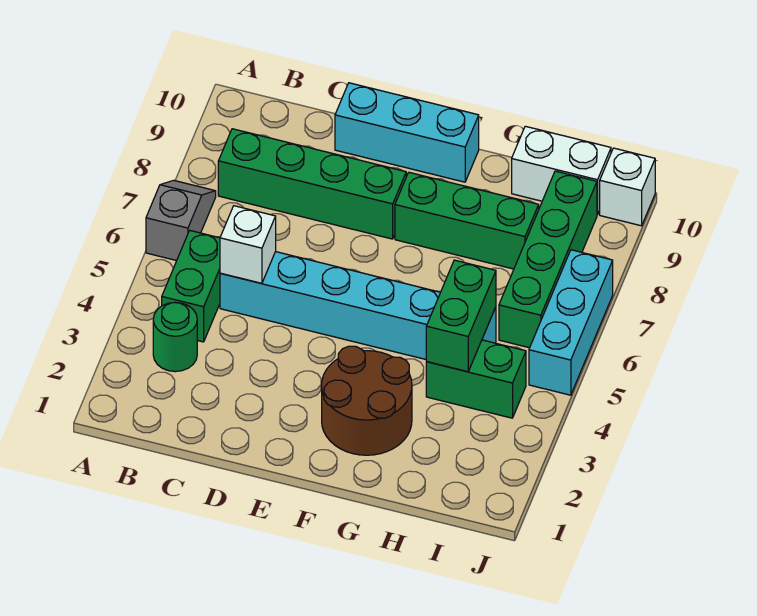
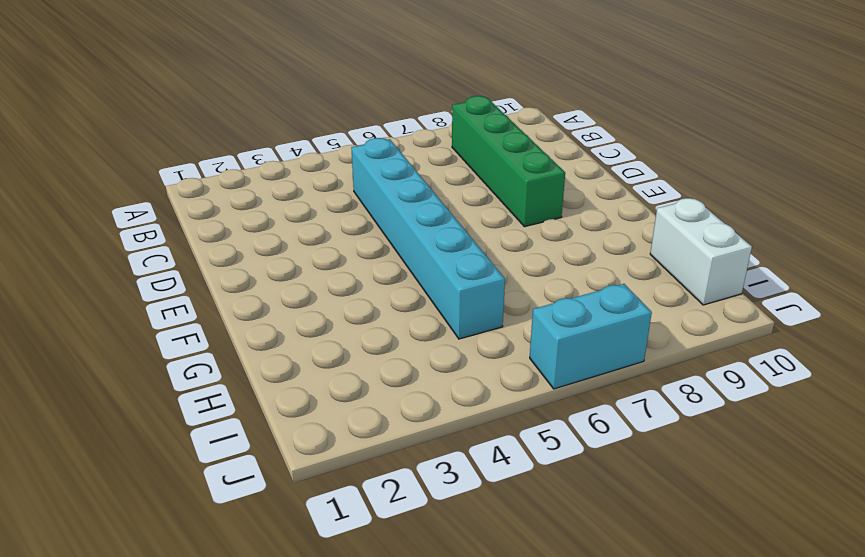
cyan brick J6:J7 level 1 -> cyan brick J5:J7 level 1
none -> grey slope A6:A7 level 1 top 6
none -> green round brick B3 level 1
none -> green brick B4:B5 level 1

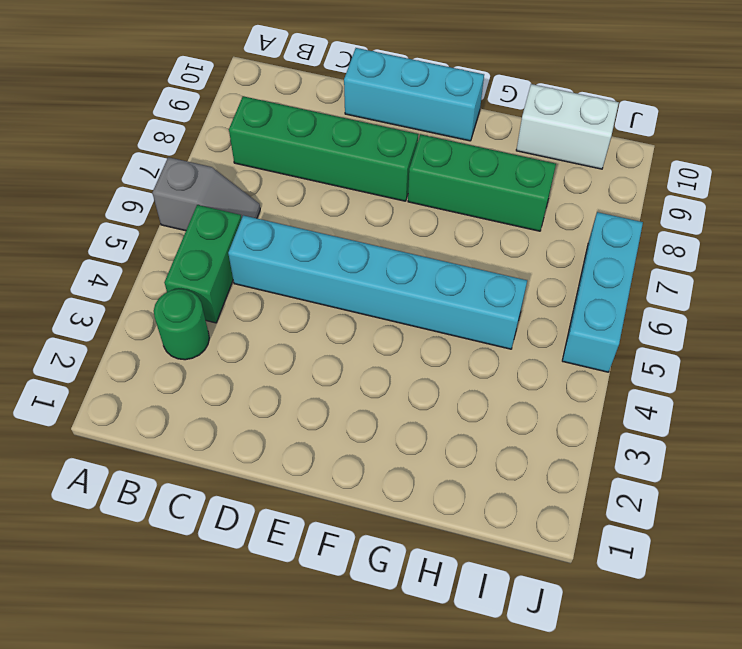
grey slope A6:B6 level 1 top A -> grey slope A6:A7 level 1 top 6
none -> brown round brick F2:G3 level 1
none -> green brick H4:I4 level 1
none -> green brick I6:I9 level 1

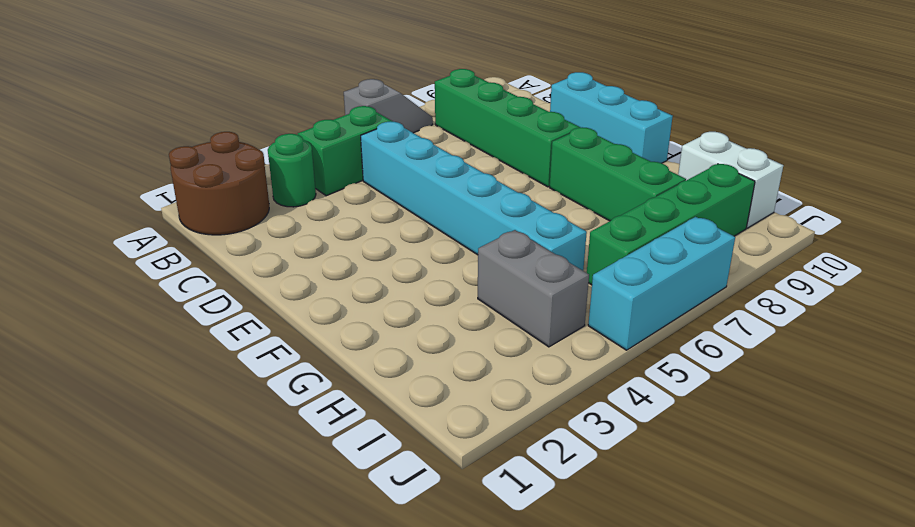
brown round brick A1:B2 level 1 -> brown round brick F2:G3 level 1
grey brick H4:I4 level 1 -> green brick H4:I4 level 1
none -> white brick J10 level 1
none -> white brick C5 level 2
none -> green brick H4:H5 level 2

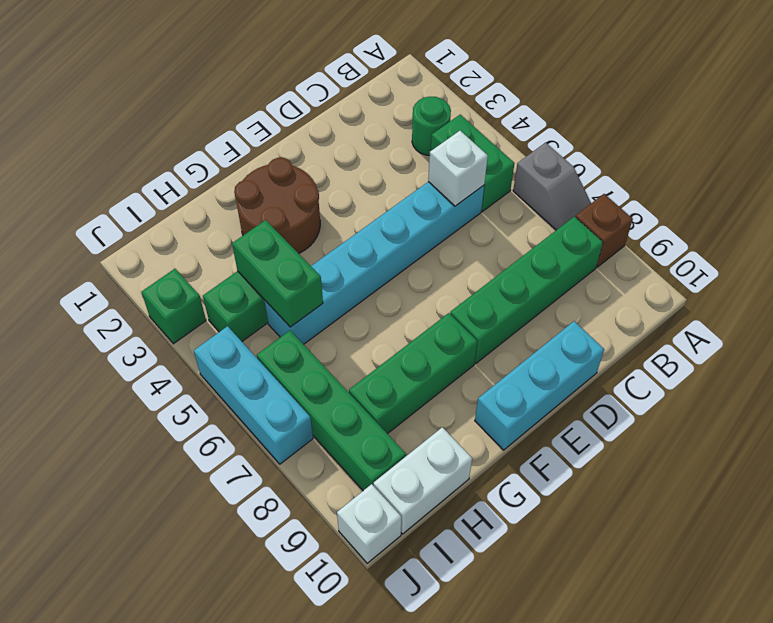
brown brick A8 level 1 -> none
green brick J3 level 1 -> none

